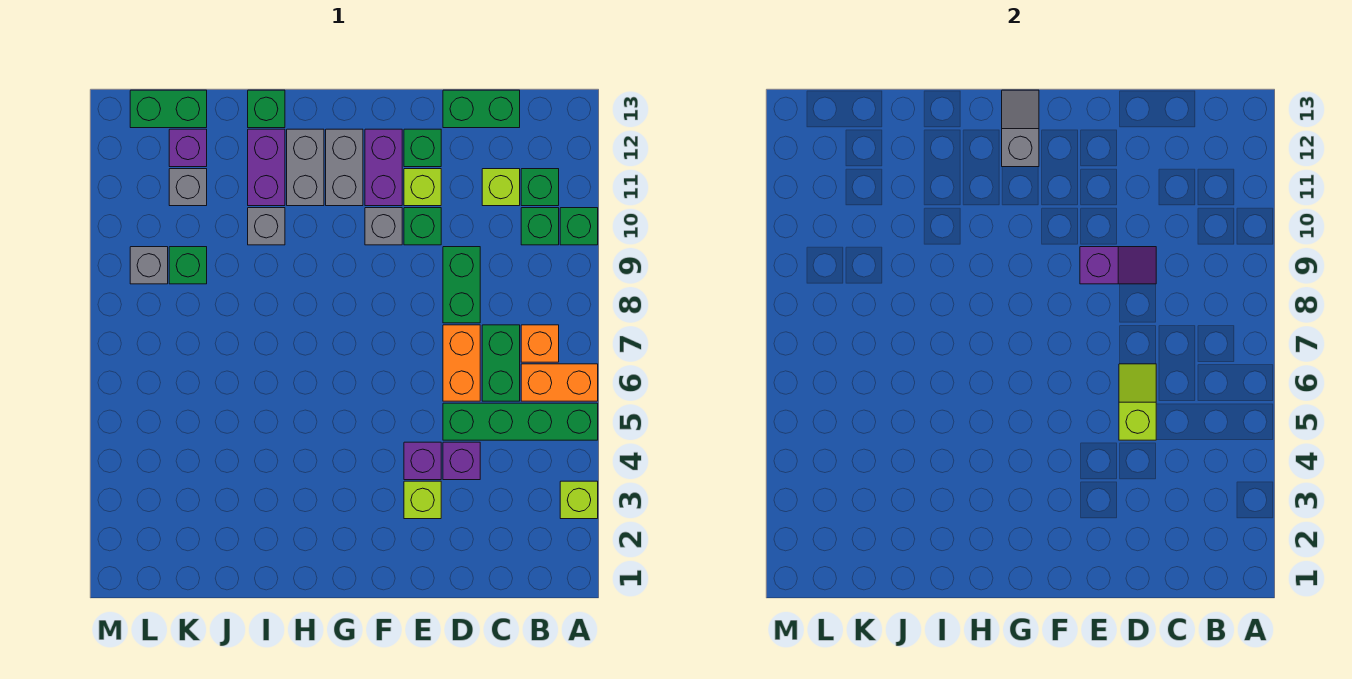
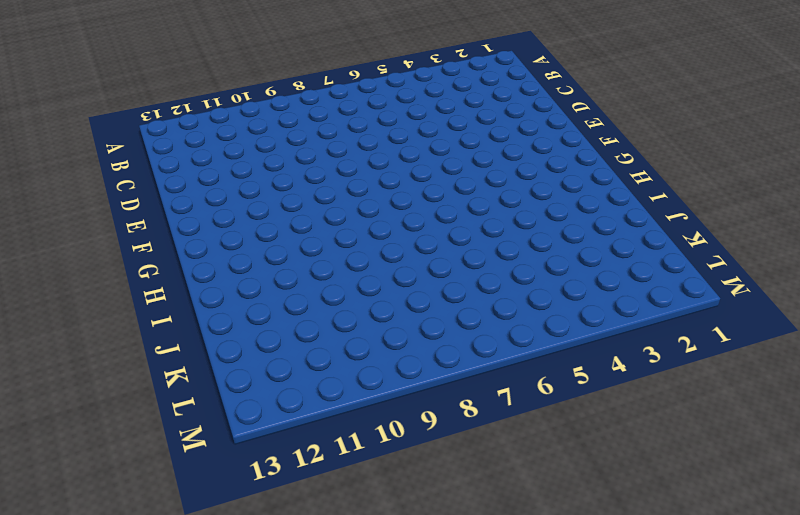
none -> lime brick A3 level 1
none -> green brick A5:D5 level 1
none -> orange brick A6:B6 level 1
none -> green brick A10 level 1

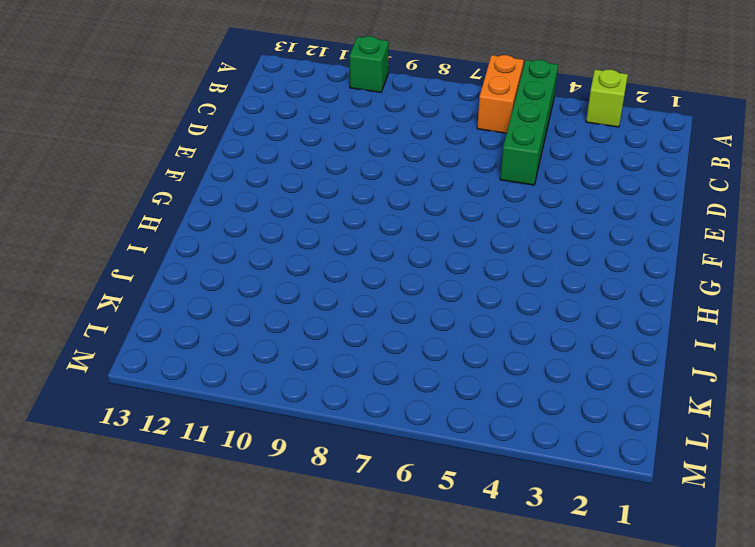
none -> orange brick B7 level 1
none -> green brick B10 level 1
none -> green brick B11 level 1
none -> green brick C6:C7 level 1

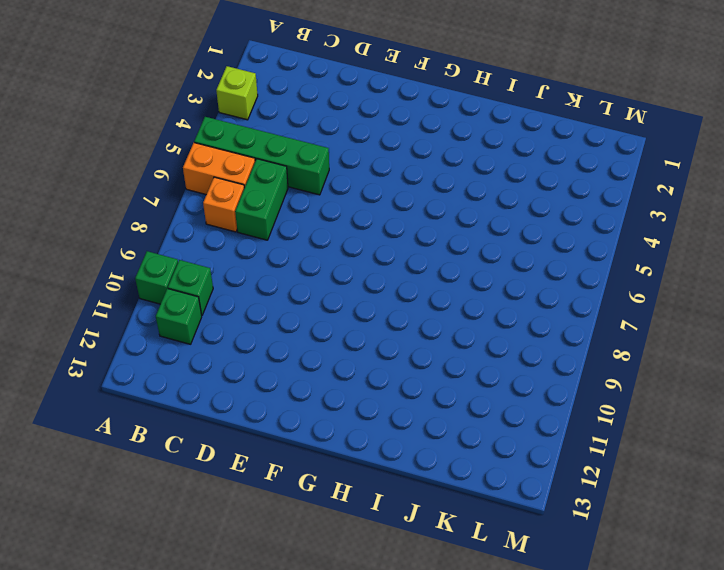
none -> lime brick C11 level 1
none -> green brick C13:D13 level 1
none -> purple brick D4 level 1
none -> orange brick D6:D7 level 1

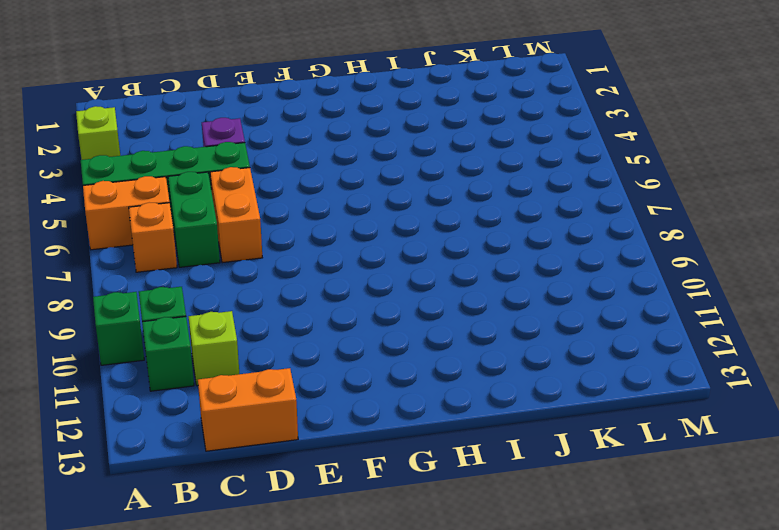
orange brick C13:D13 level 1 -> green brick C13:D13 level 1
none -> green brick D8:D9 level 1
none -> lime brick E3 level 1
none -> purple brick E4 level 1
none -> green brick E10 level 1

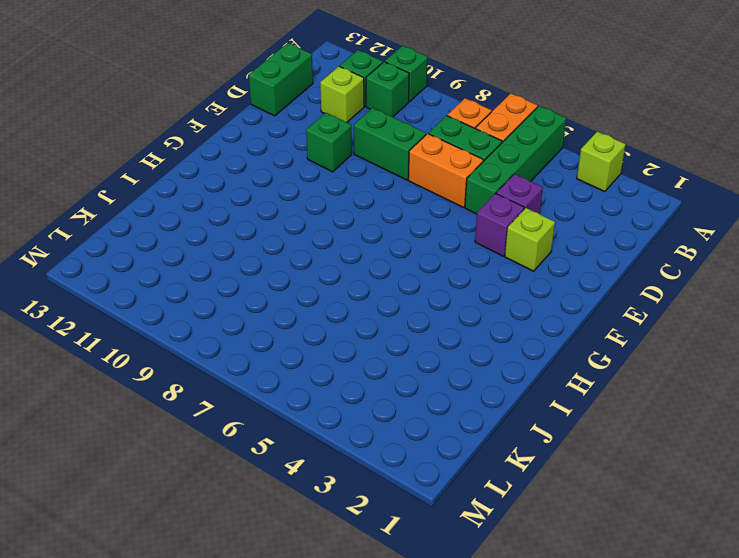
none -> lime brick E11 level 1
none -> green brick E12 level 1
none -> grey brick F10 level 1
none -> purple brick F11:F12 level 1

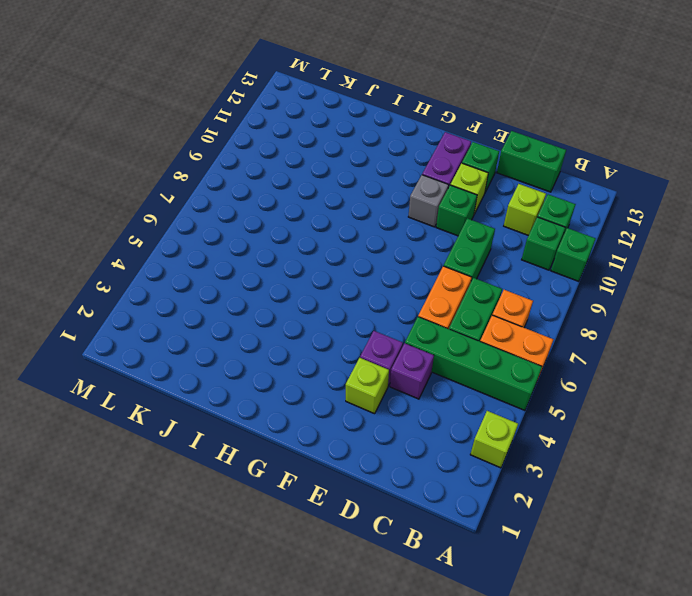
none -> grey brick G11:G12 level 1
none -> grey brick H11:H12 level 1
none -> grey brick I10 level 1
none -> purple brick I11:I12 level 1

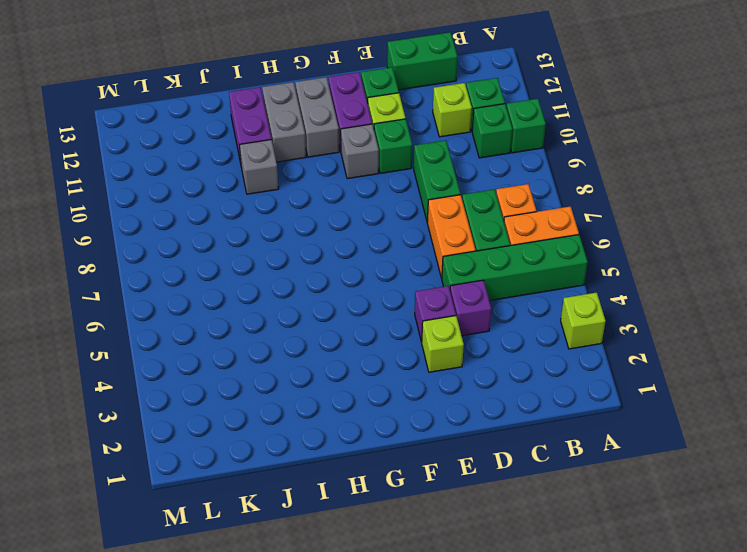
none -> green brick I13 level 1
none -> green brick K9 level 1
none -> grey brick K11 level 1
none -> purple brick K12 level 1

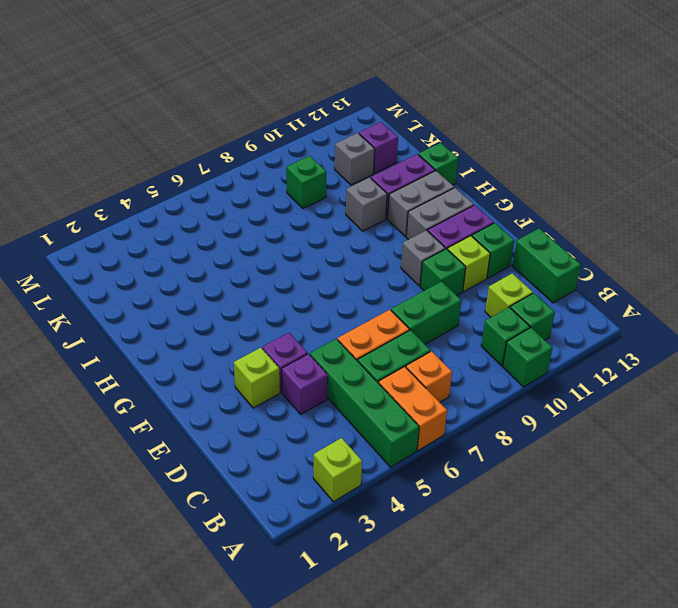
none -> green brick K13:L13 level 1
none -> grey brick L9 level 1
none -> lime slope D5:D6 level 2 top 5
none -> purple slope D9:E9 level 2 top E

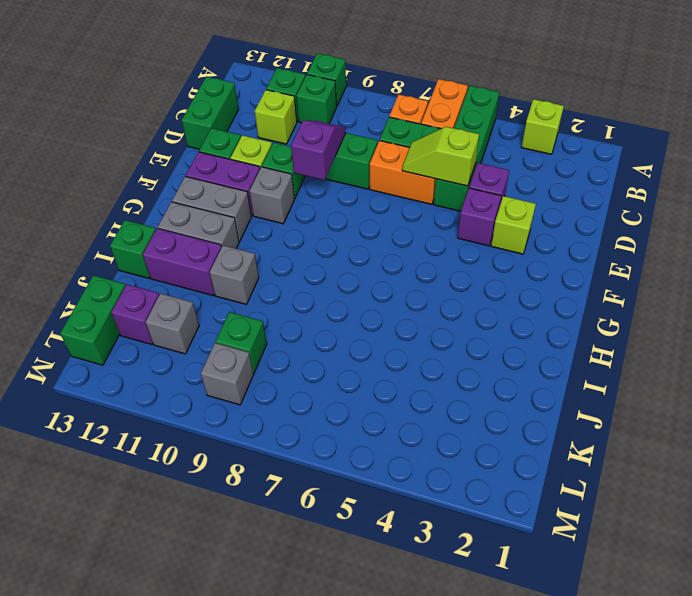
none -> grey slope G12:G13 level 2 top 12

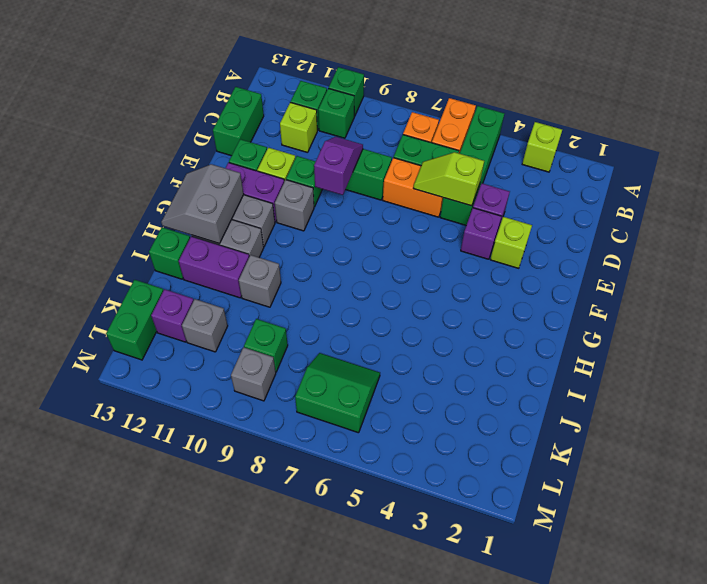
grey slope G12:H13 level 2 top 12 -> grey slope G12:G13 level 2 top 12
green slope K6:L7 level 1 top L -> none

